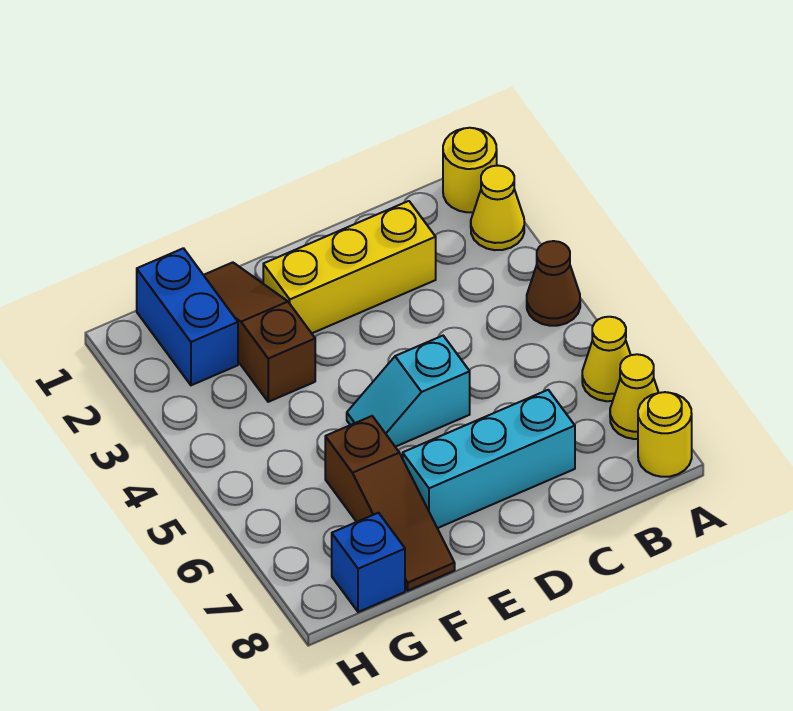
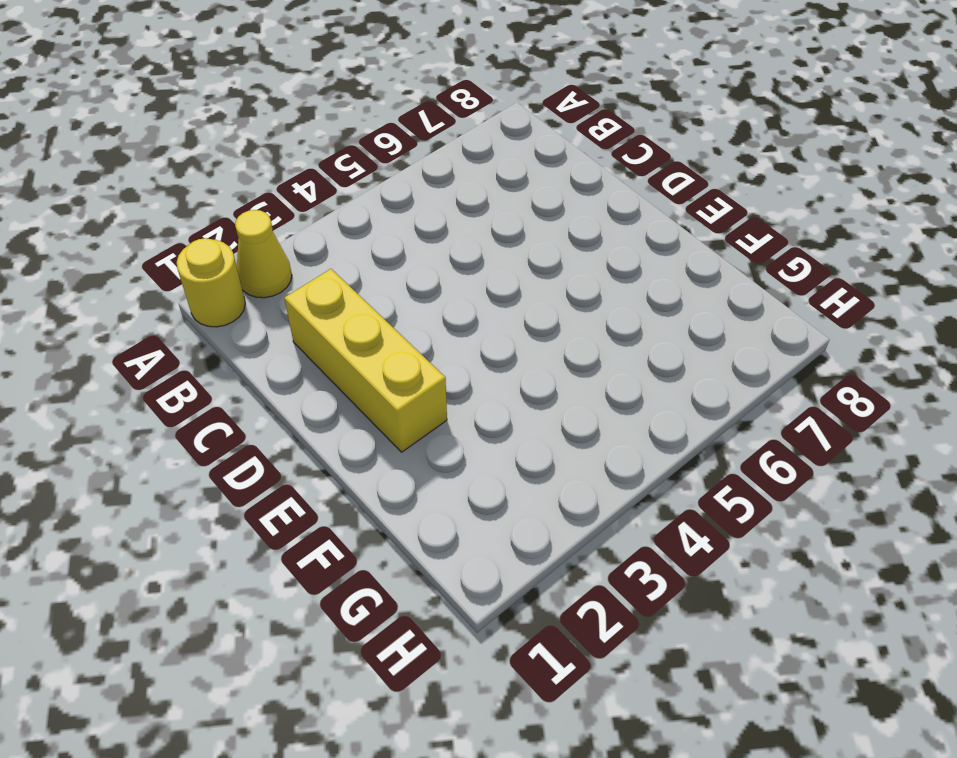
none -> brown cone A4 level 1
none -> yellow cone A6 level 1
none -> yellow cone A7 level 1

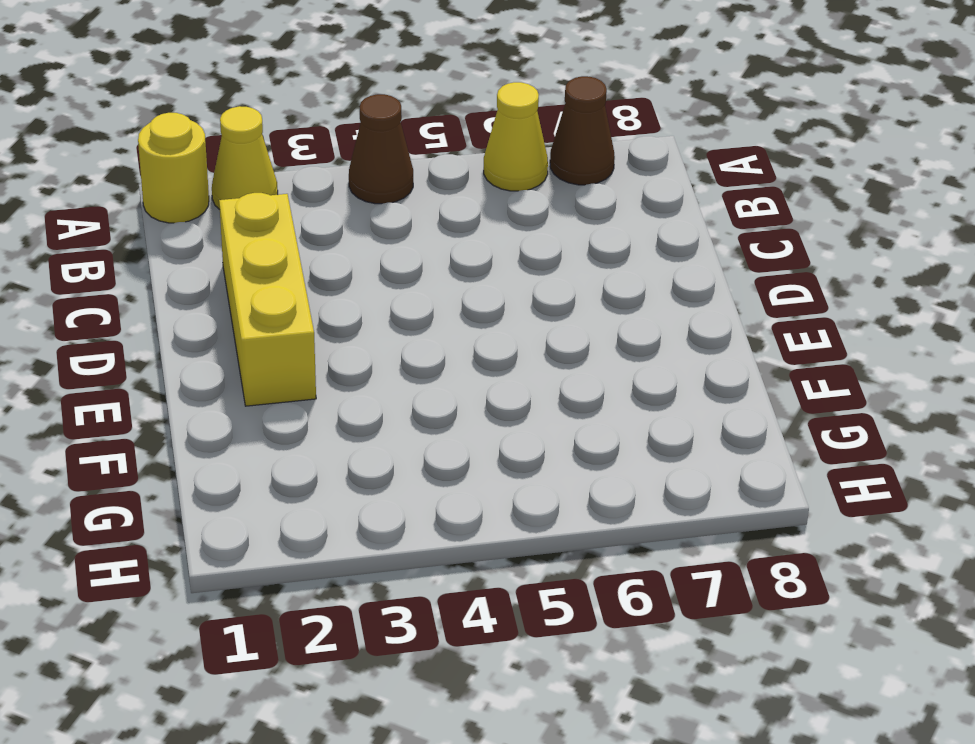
brown cone A7 level 1 -> yellow cone A7 level 1
none -> yellow round brick A8 level 1
none -> cyan brick C7:E7 level 1
none -> cyan slope D5:E5 level 1 top D

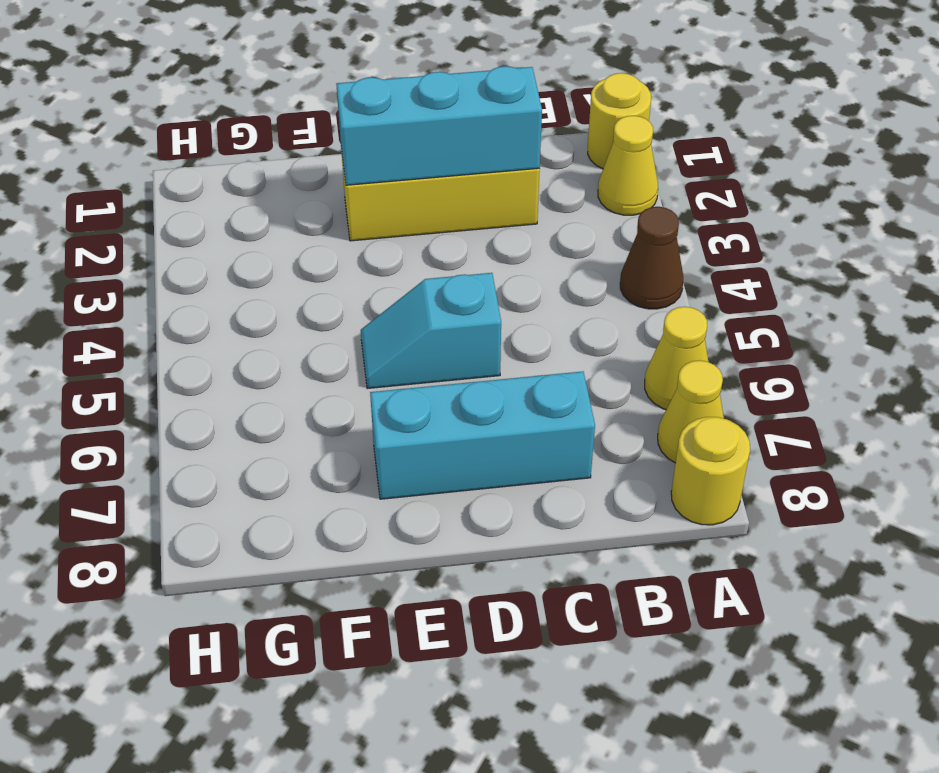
cyan brick C2:E2 level 2 -> none
none -> brown slope F1:F3 level 1 top 3
none -> brown slope F6:F8 level 1 top 6
none -> blue brick G1:G2 level 1

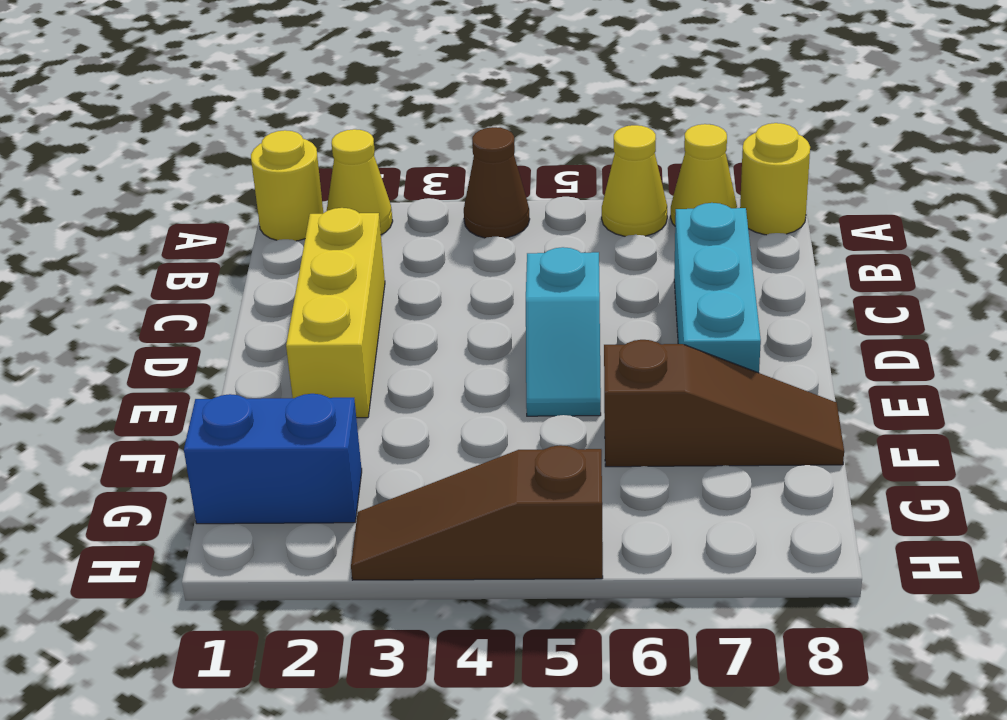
brown slope H3:H5 level 1 top 5 -> brown slope F1:F3 level 1 top 3
none -> blue brick G8 level 1

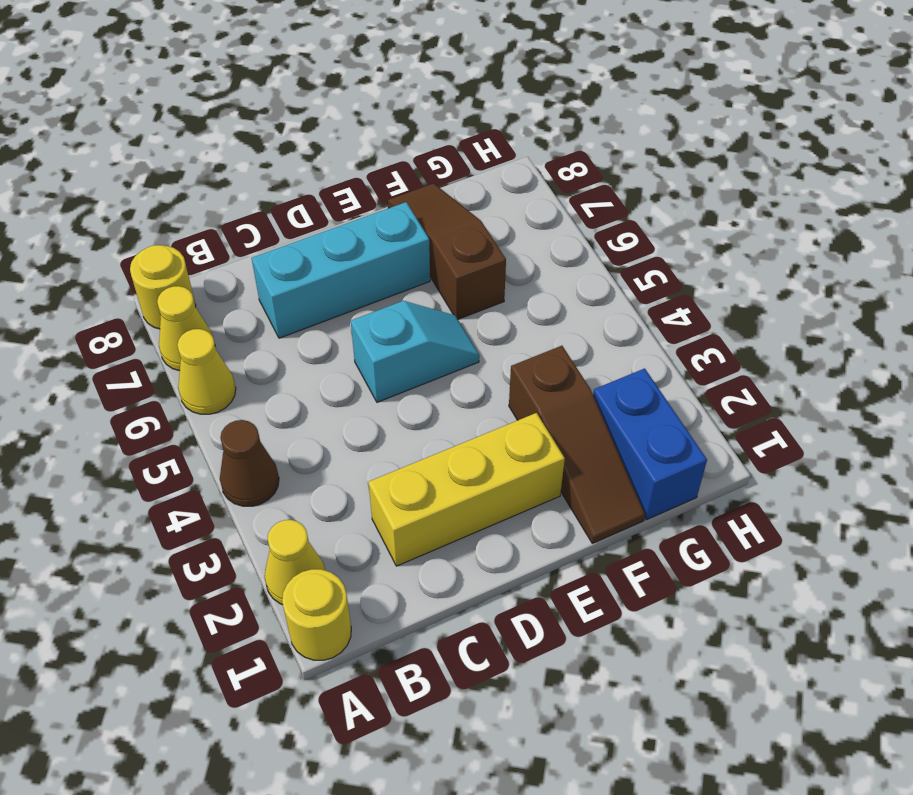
none -> blue brick G8 level 1

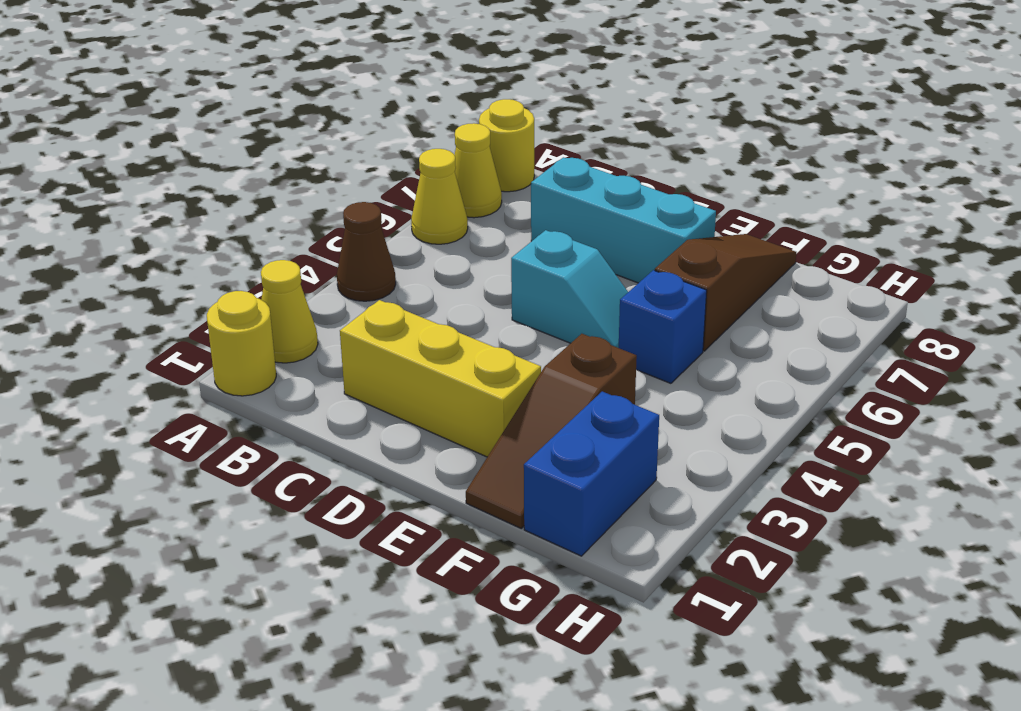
blue brick F5 level 1 -> blue brick G8 level 1

